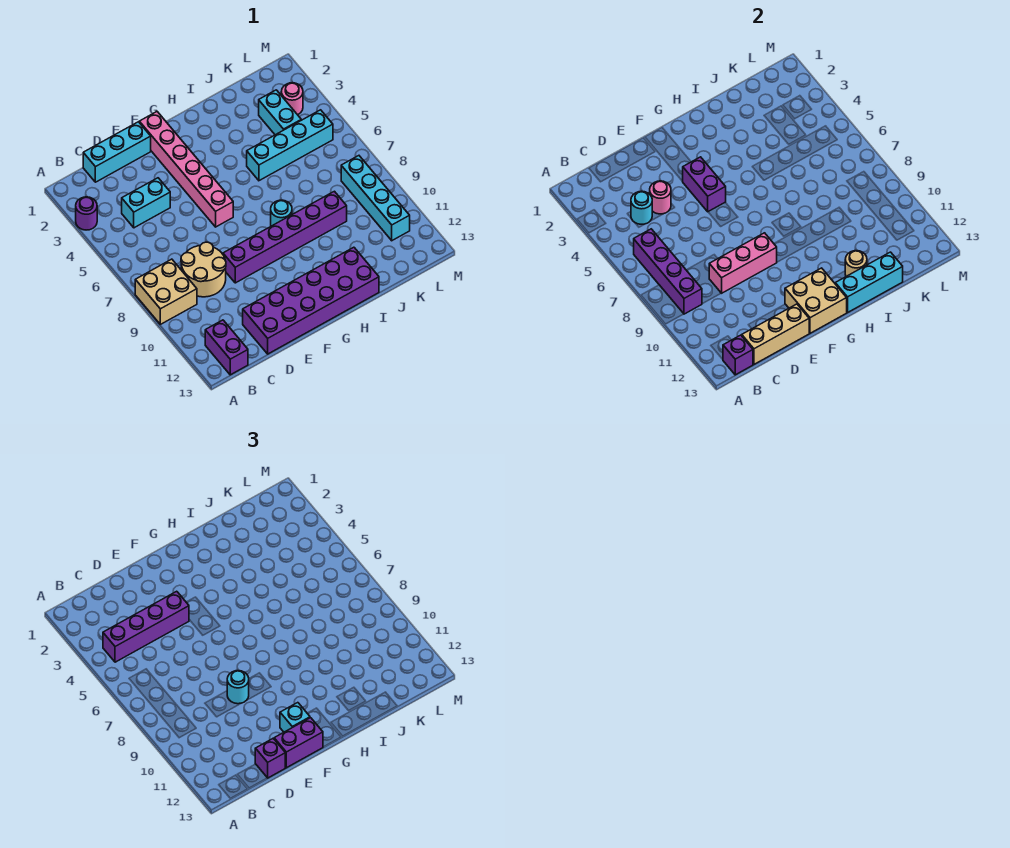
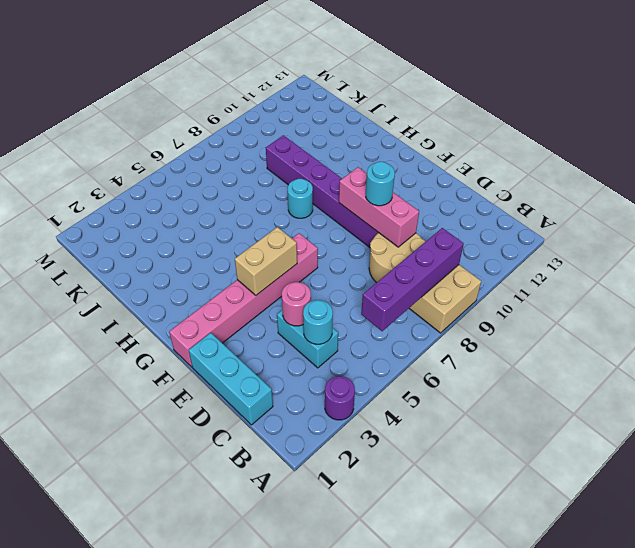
tan brick F4:F5 level 2 -> purple brick F4:F5 level 2
none -> purple brick B12:B13 level 1
none -> purple brick D12:I13 level 1
none -> cyan brick I5:L5 level 1

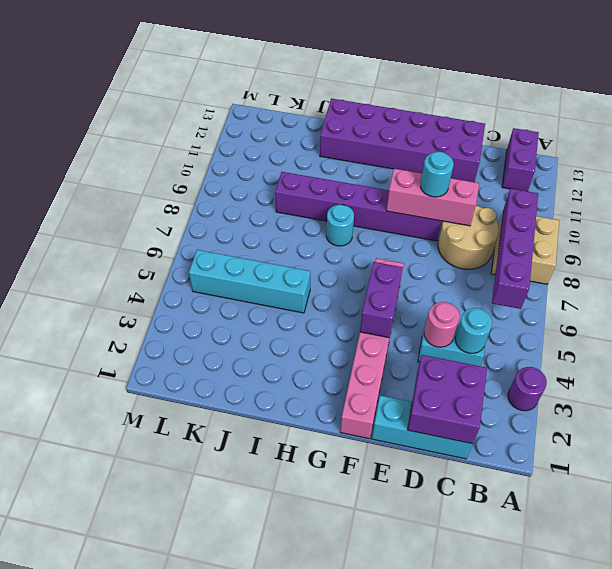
purple brick C1:D2 level 2 -> none
none -> cyan brick K3:K4 level 1
none -> pink round brick L3 level 1
none -> cyan brick L8:L11 level 1

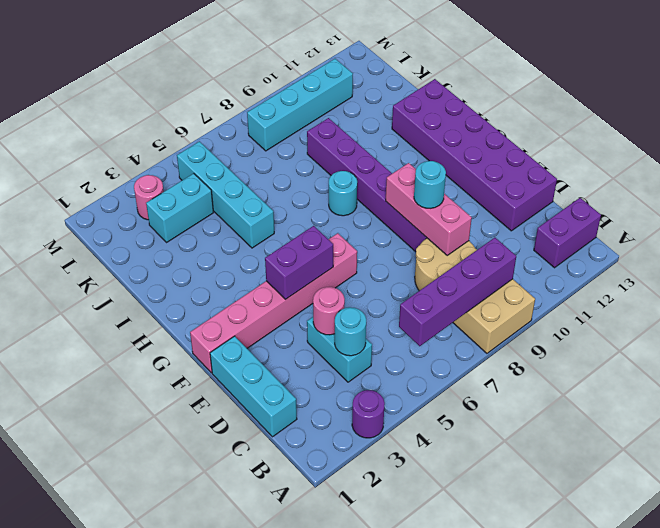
none -> purple brick B13 level 2
none -> tan brick C13:E13 level 2
none -> tan brick F12:G13 level 2

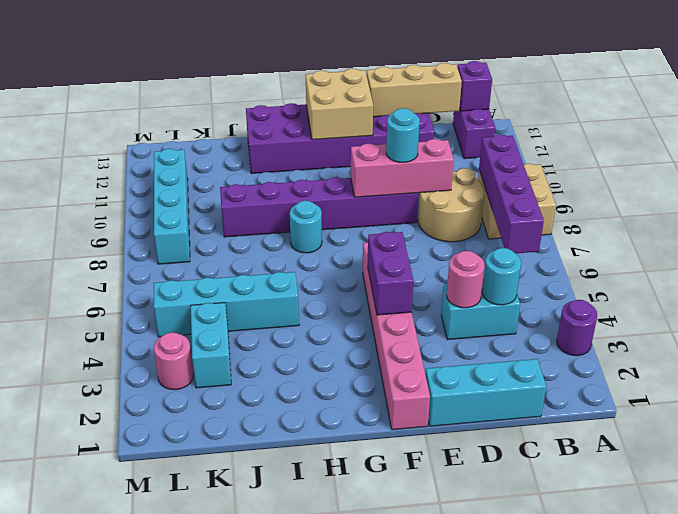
none -> cyan brick H13:J13 level 2
none -> tan round brick I12 level 2
none -> purple brick B4:E4 level 3

